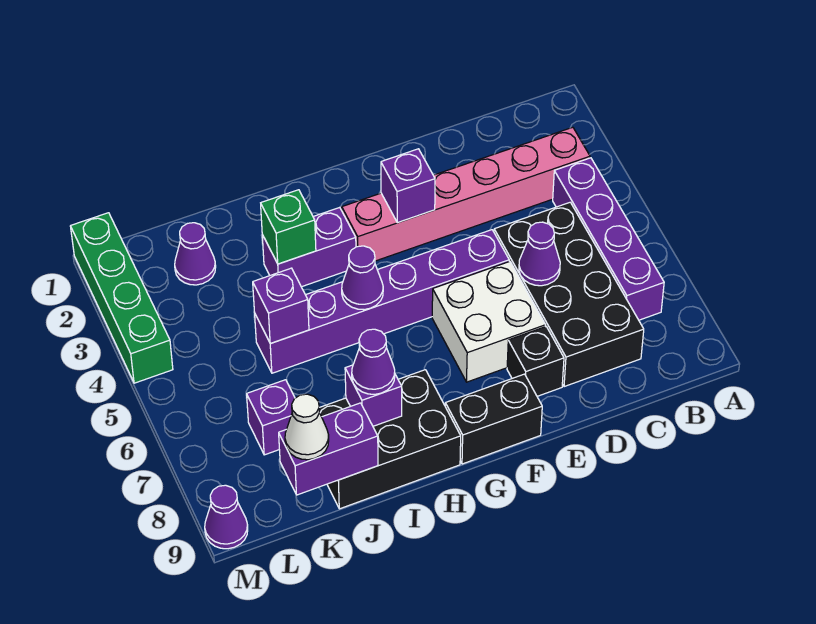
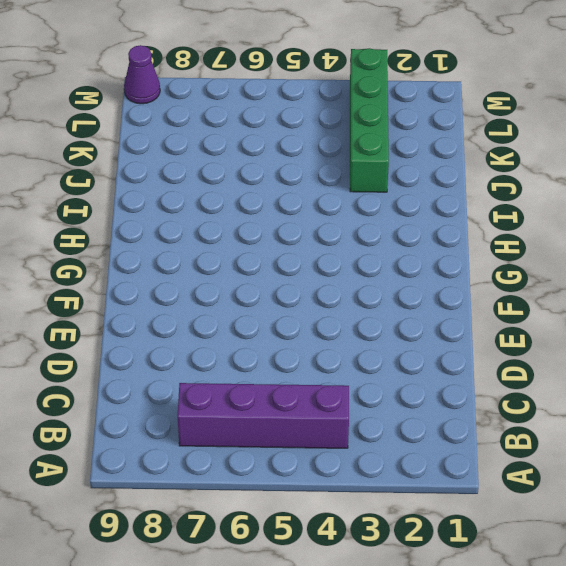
green brick J3:M3 level 1 -> green brick M1:M4 level 1
none -> pink brick B3:G3 level 1
none -> black brick C5:D8 level 1
none -> purple brick E5:J5 level 1

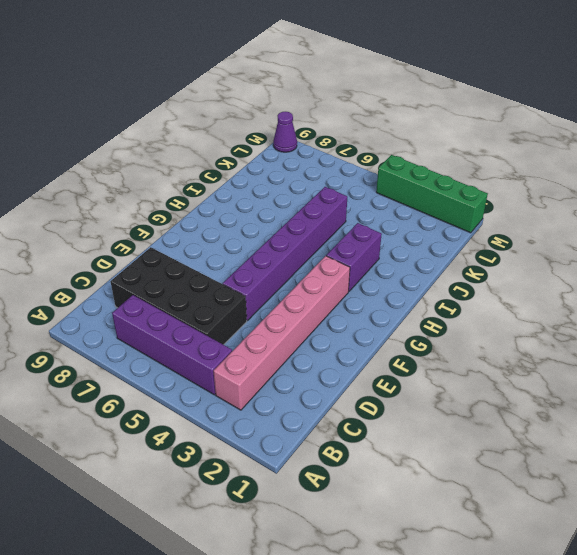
none -> white brick E6:F7 level 1
none -> black brick E8 level 1
none -> black brick F9:G9 level 1

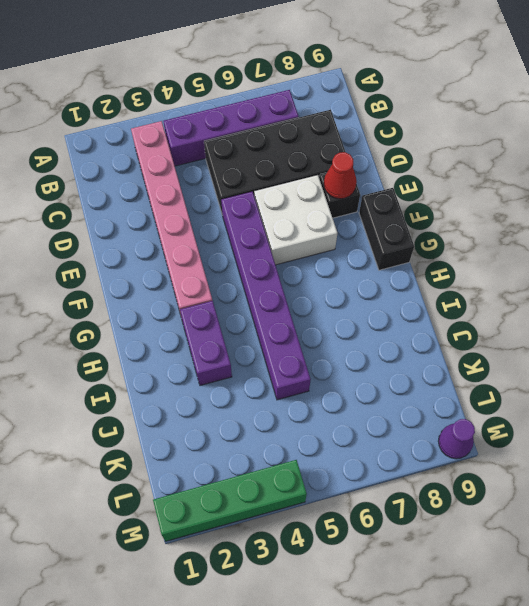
red cone E8 level 2 -> none
none -> black brick H8:J9 level 1
none -> purple cone K2 level 1
none -> purple brick K7 level 1

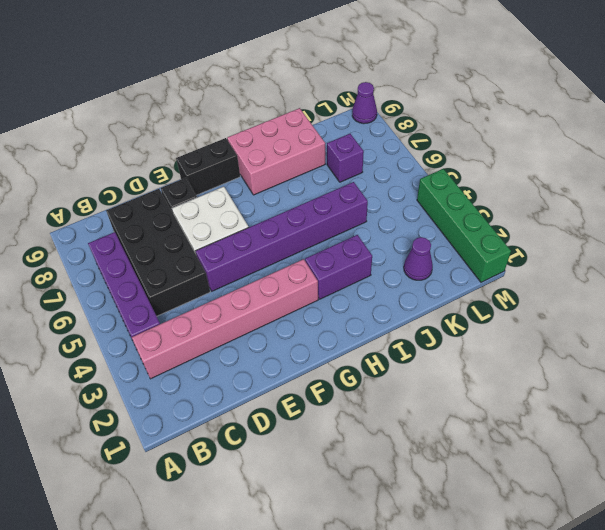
pink brick H8:J9 level 1 -> black brick H8:J9 level 1
none -> purple cone D6 level 2
none -> purple brick F3 level 2
none -> purple cone H5 level 2

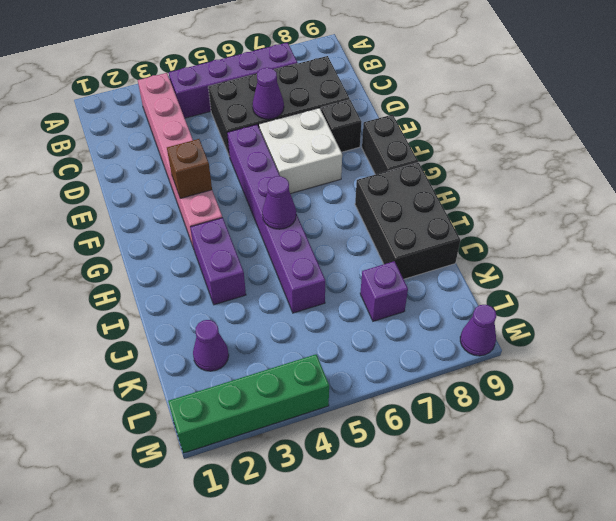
brown brick F3 level 2 -> purple brick F3 level 2
none -> green brick I3 level 2
none -> purple brick I8 level 2
none -> purple brick J5 level 2

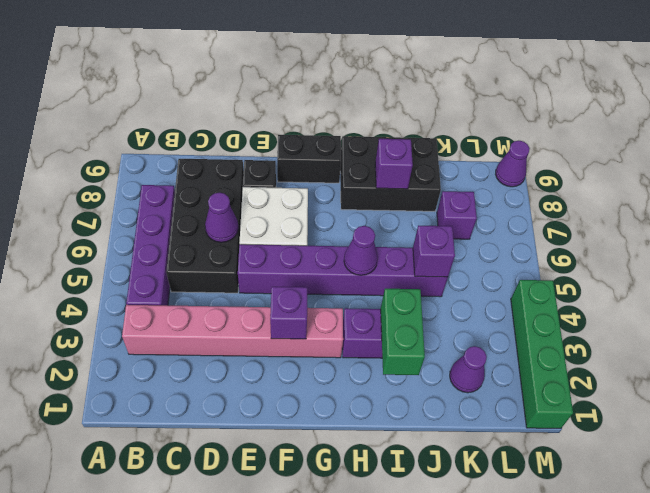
green brick I2:I3 level 2 -> green brick I3 level 2
none -> purple brick J9:K9 level 2
none -> purple cone I8 level 3
none -> white cone K9 level 3

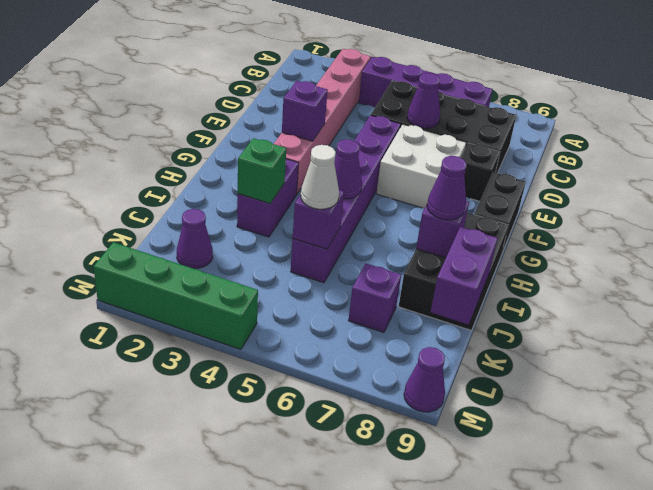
white cone J5 level 3 -> white cone K9 level 3

